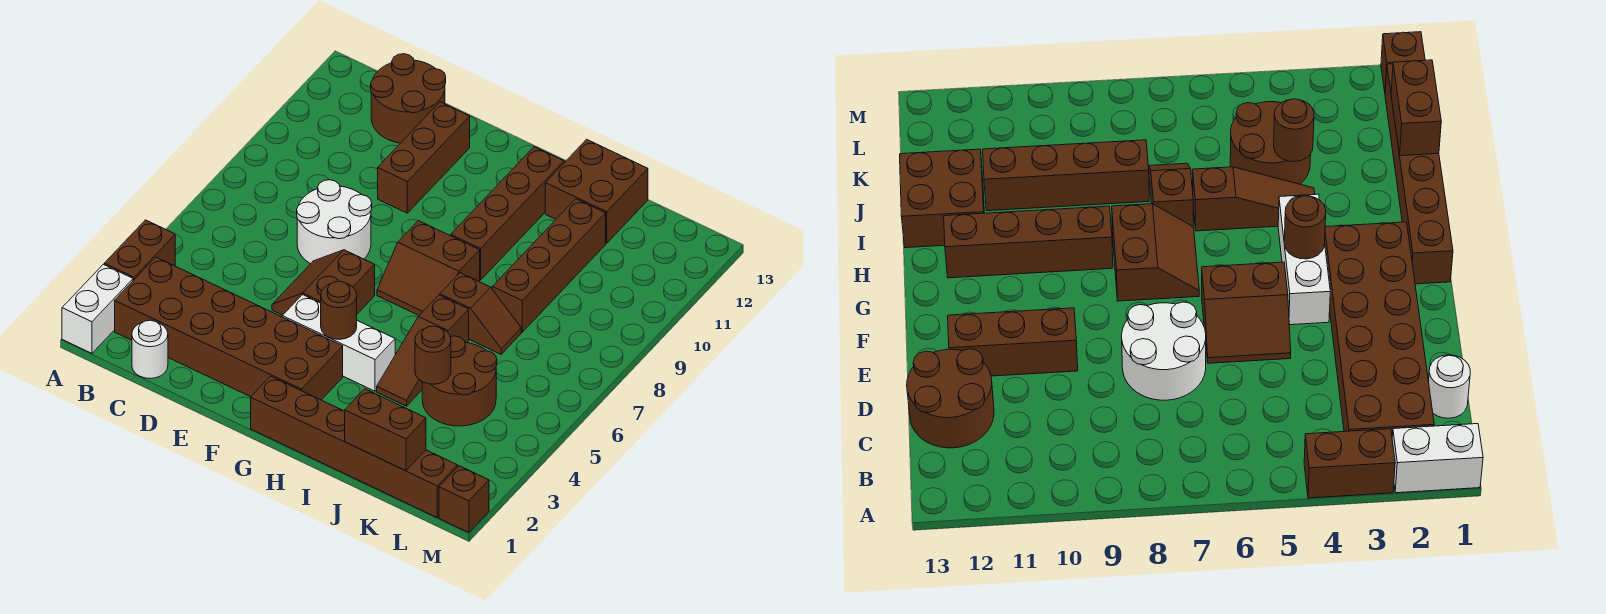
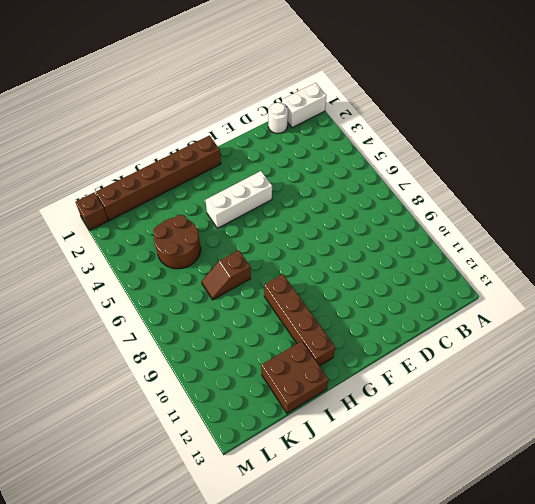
white brick A1:B1 level 1 -> white brick A1:A2 level 1
none -> brown brick A3:A4 level 1
none -> brown brick B2:G3 level 1
none -> brown round brick C12:D13 level 1

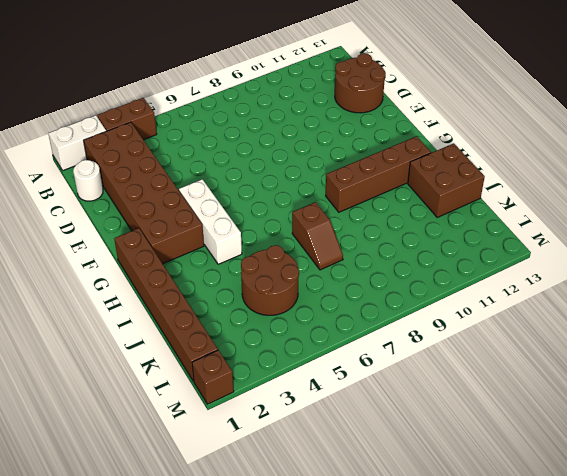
none -> white round brick D7:E8 level 1
none -> brown slope E5:F6 level 1 top F
none -> brown brick E10:E12 level 1

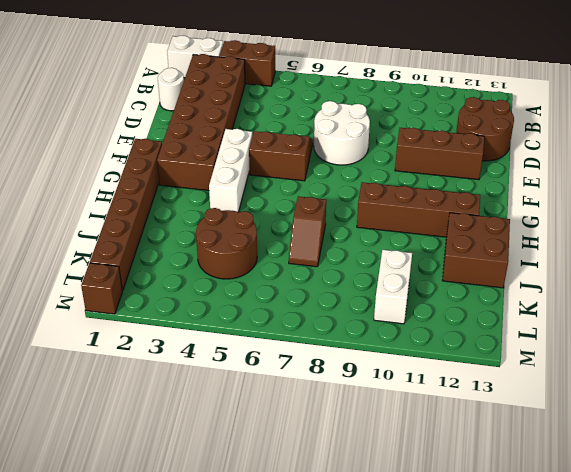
white brick K10:L10 level 1 -> none
none -> brown slope G7:H8 level 1 top 8
none -> brown slope I4:I6 level 1 top 6
none -> brown brick J8:J11 level 1

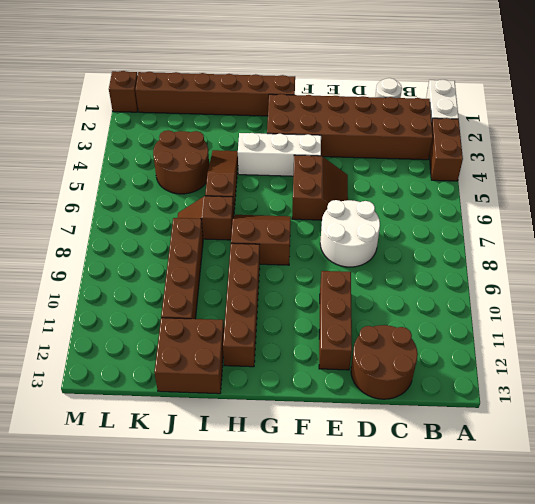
none -> brown round brick G4 level 2
none -> brown brick J1:K1 level 2
none -> brown round brick J4 level 2

